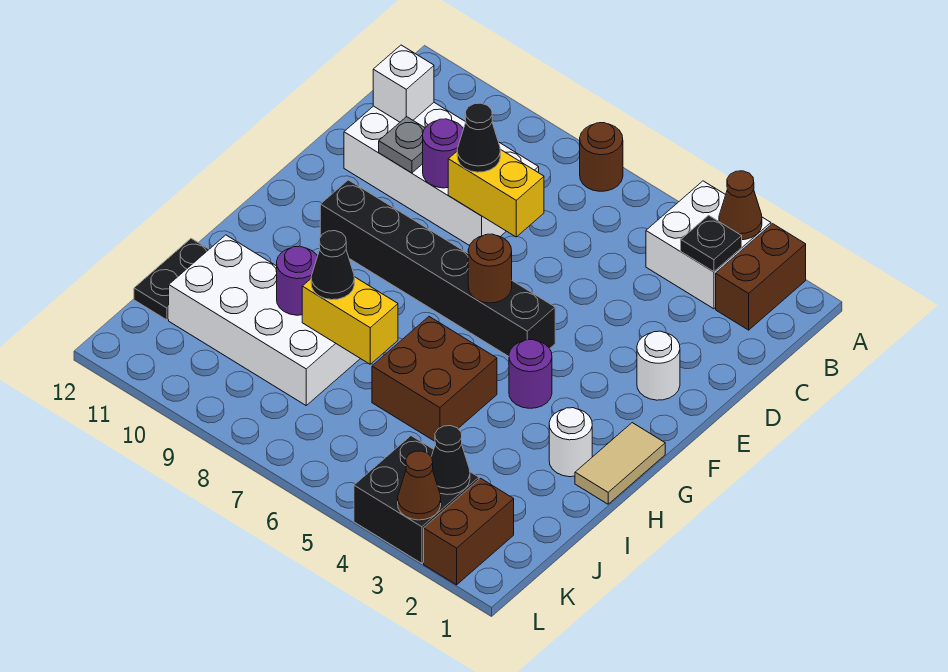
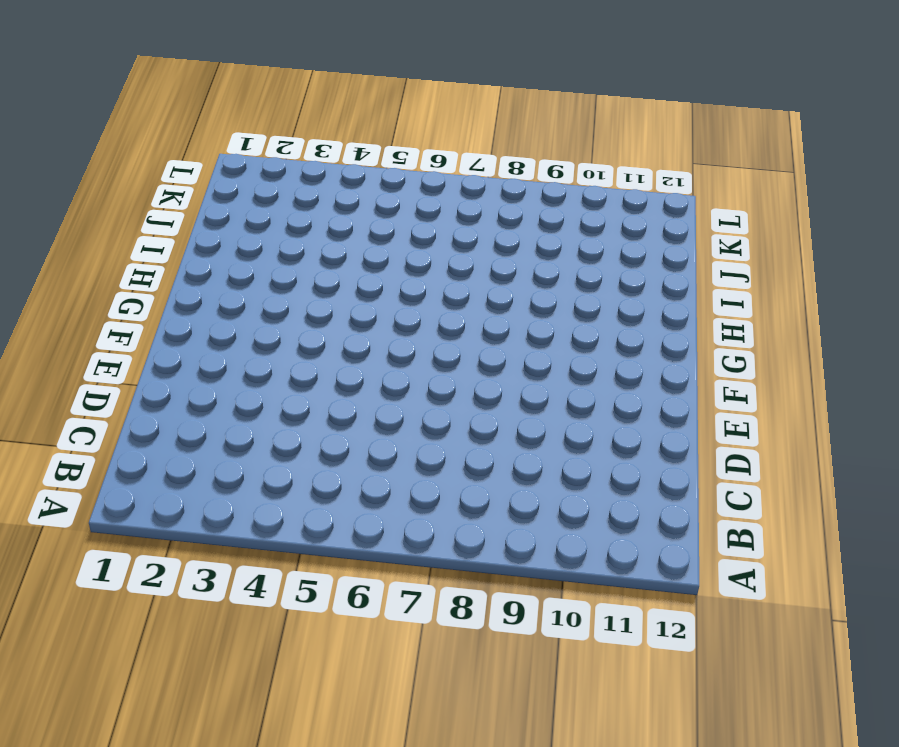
none -> brown brick A2:B2 level 1
none -> white brick A3:B4 level 1
none -> brown round brick A7 level 1

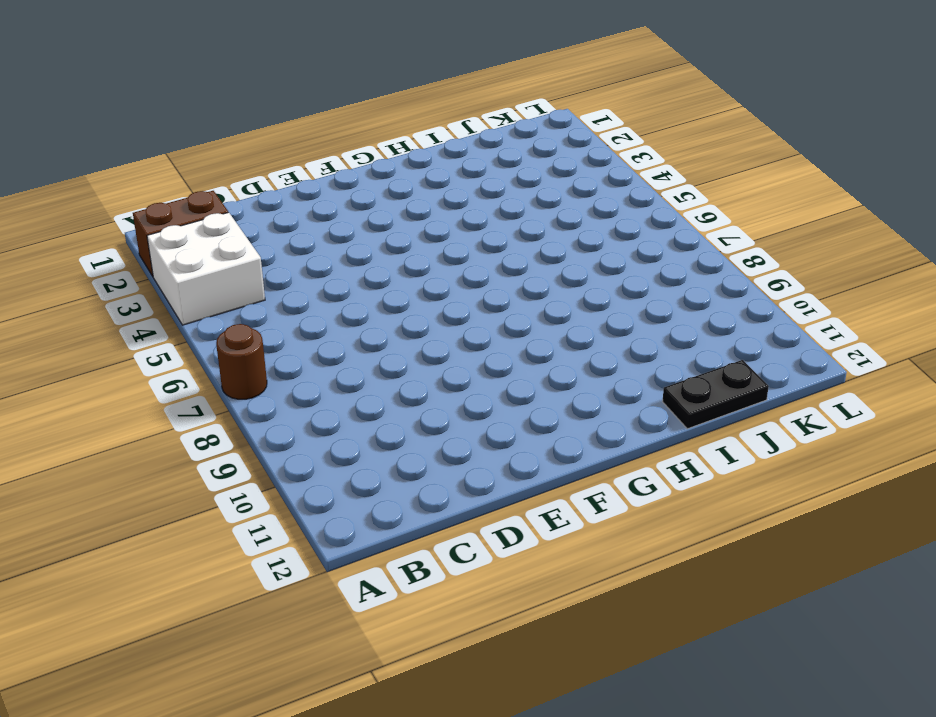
none -> white brick C8:D11 level 1
none -> white round brick E2 level 1
none -> black brick F5:F10 level 1

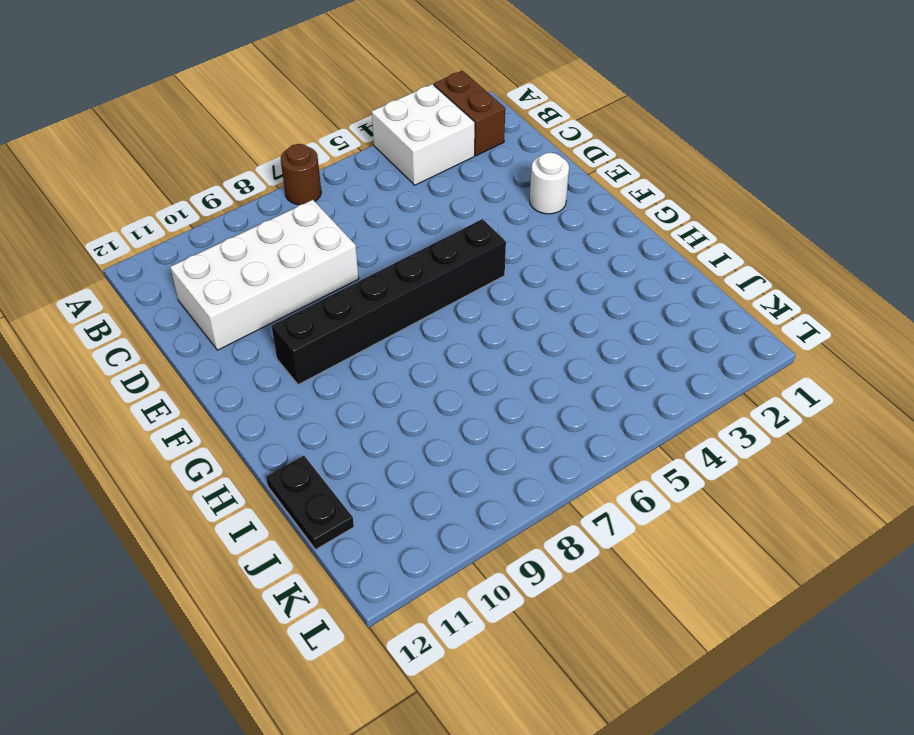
none -> tan tile G1:H1 level 1
none -> purple round brick G4 level 1
none -> white round brick H2 level 1

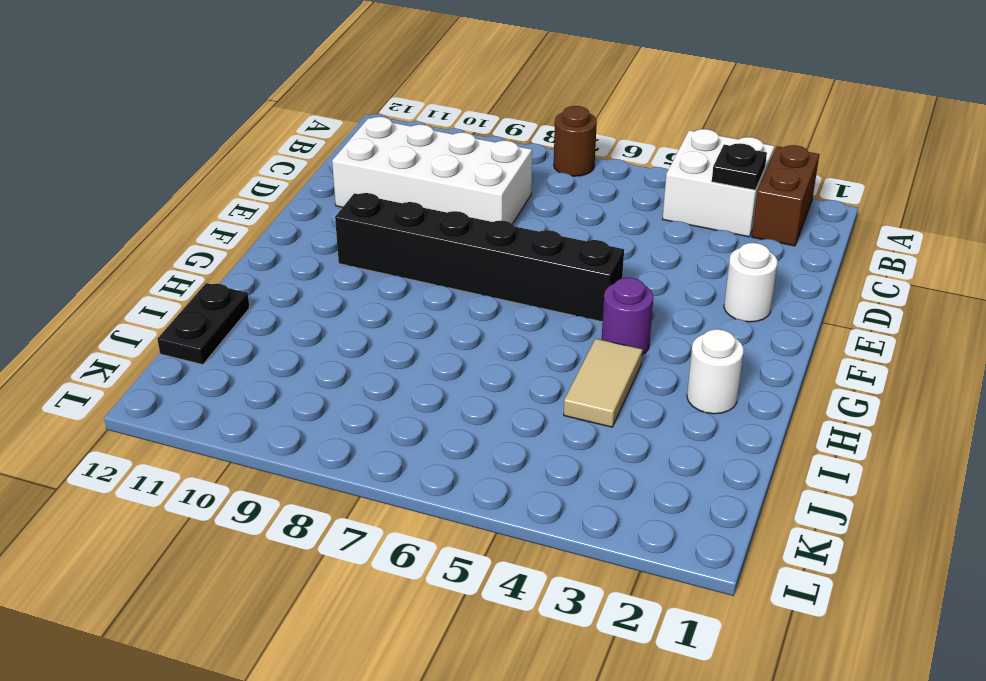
tan tile H4:I4 level 1 -> tan tile G1:H1 level 1
none -> brown brick H5:I6 level 1
none -> white brick I8:J11 level 1
none -> brown brick K2:L2 level 1

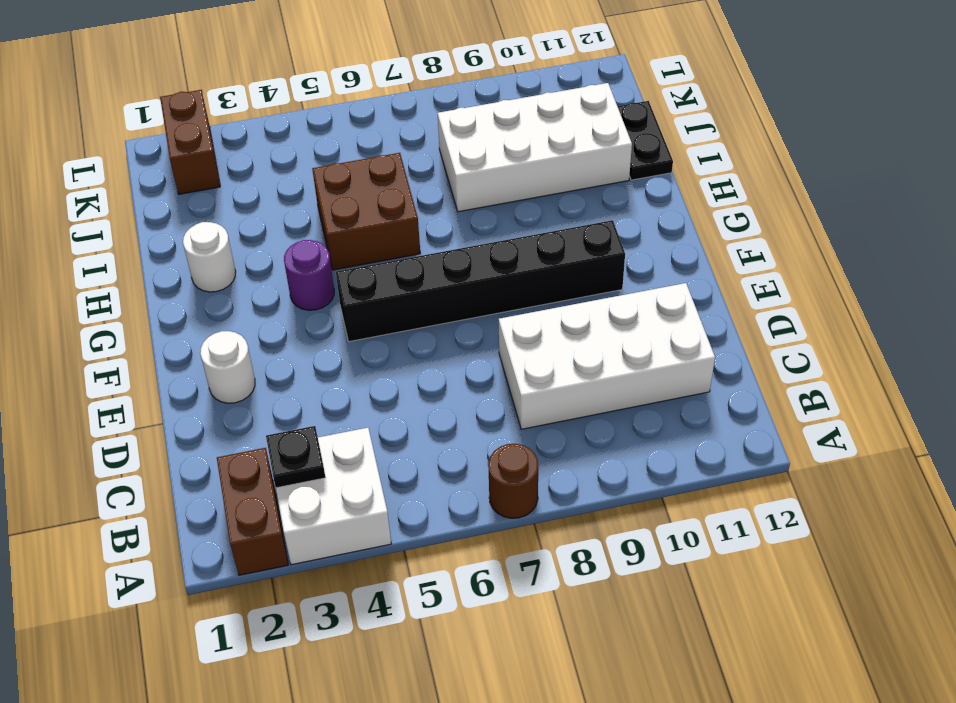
none -> tan tile G1:H1 level 1
none -> black brick K3:L4 level 1
none -> brown cone A3 level 2

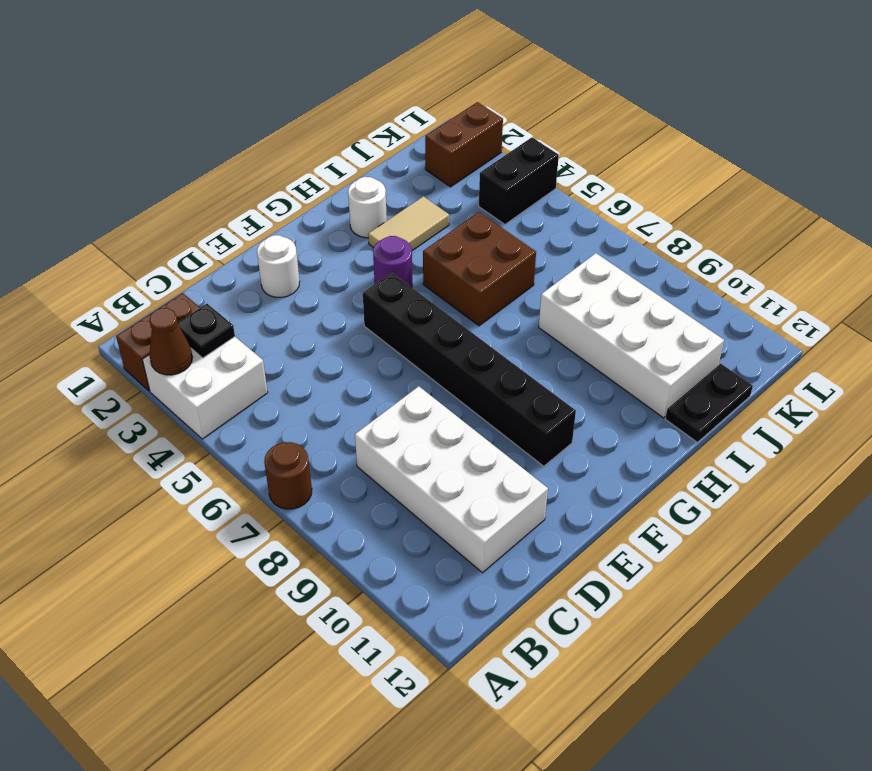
tan tile H3:I3 level 1 -> tan tile G1:H1 level 1
black brick K4:L4 level 1 -> black brick K3:L4 level 1
none -> white brick C11 level 2
none -> yellow brick D7:D8 level 2
none -> purple round brick D9 level 2

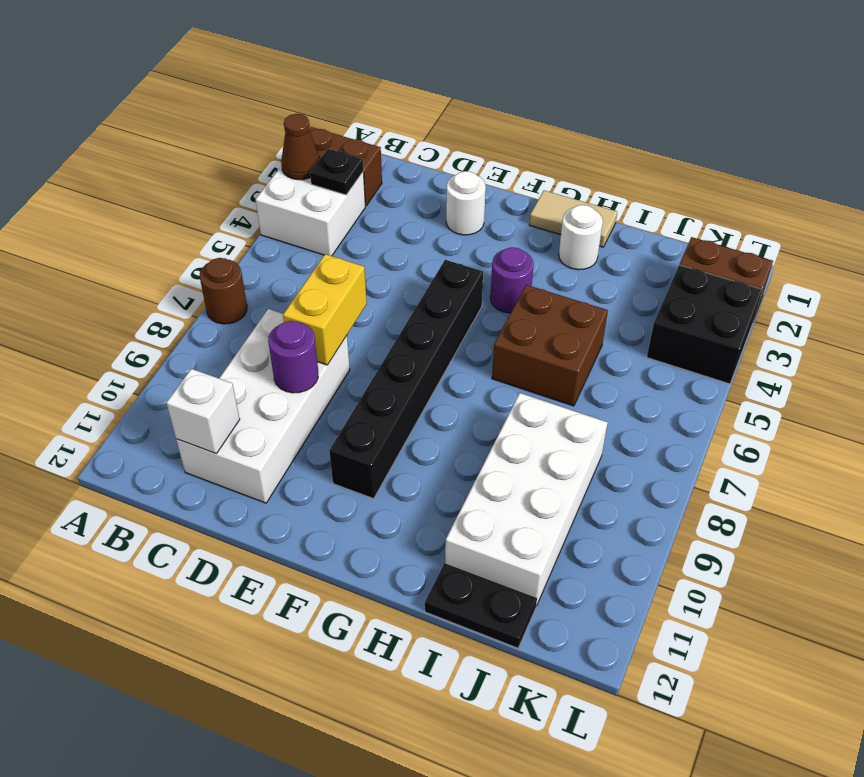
none -> grey plate D10 level 2
none -> brown round brick F6 level 2
none -> yellow brick I7:I8 level 2

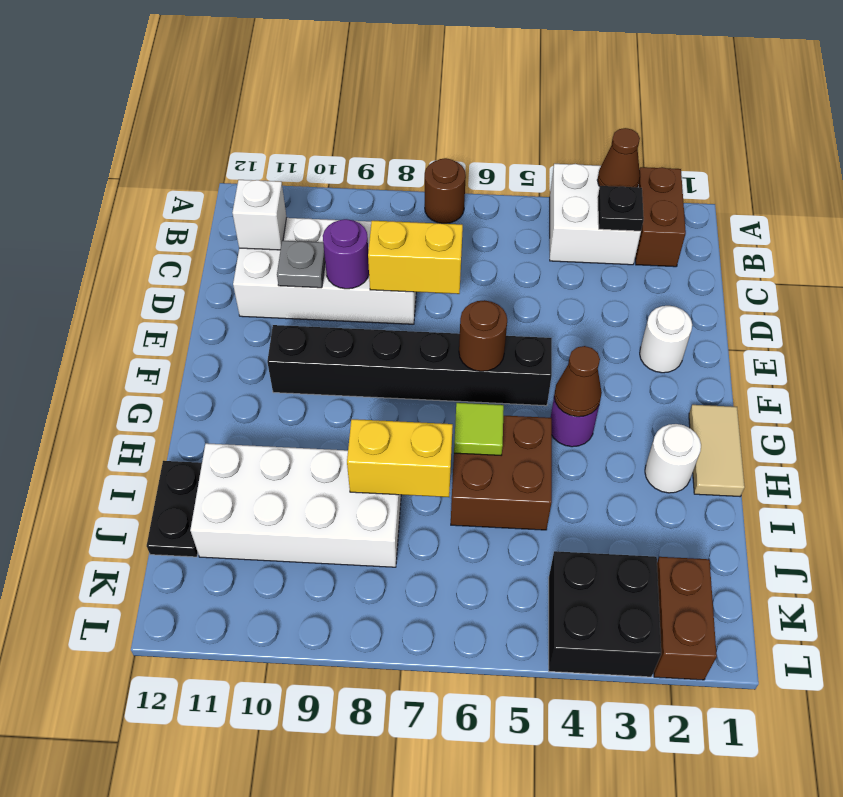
brown cone G4 level 2 -> brown cone L3 level 2
lime tile H6 level 2 -> none
none -> purple round brick I9 level 2
none -> black cone K3 level 2
none -> black cone D8 level 3

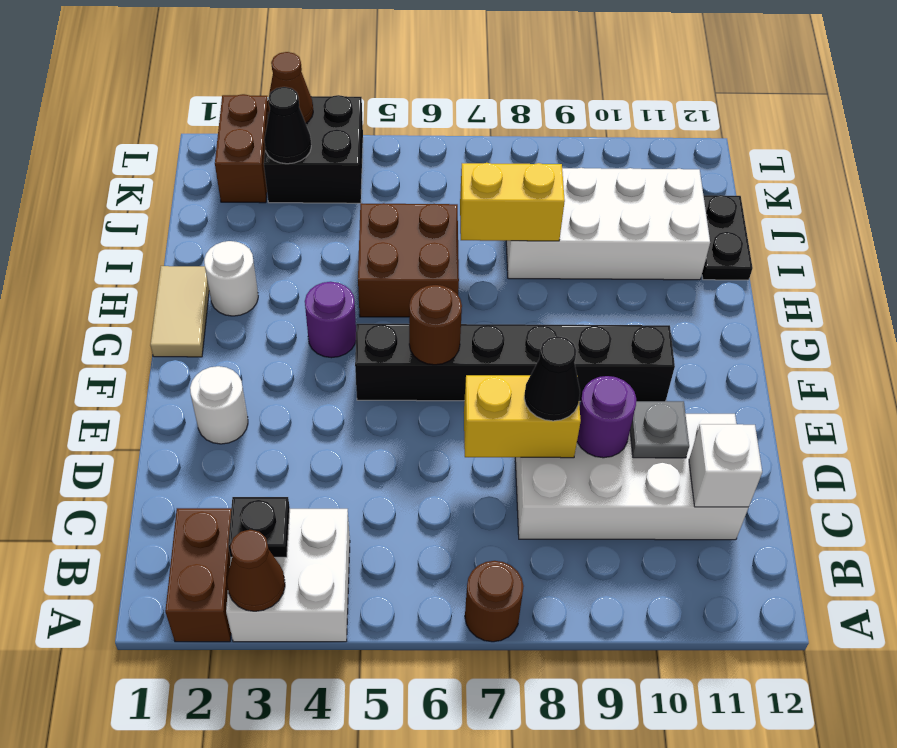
none -> purple round brick I9 level 2
none -> black cone I8 level 3

